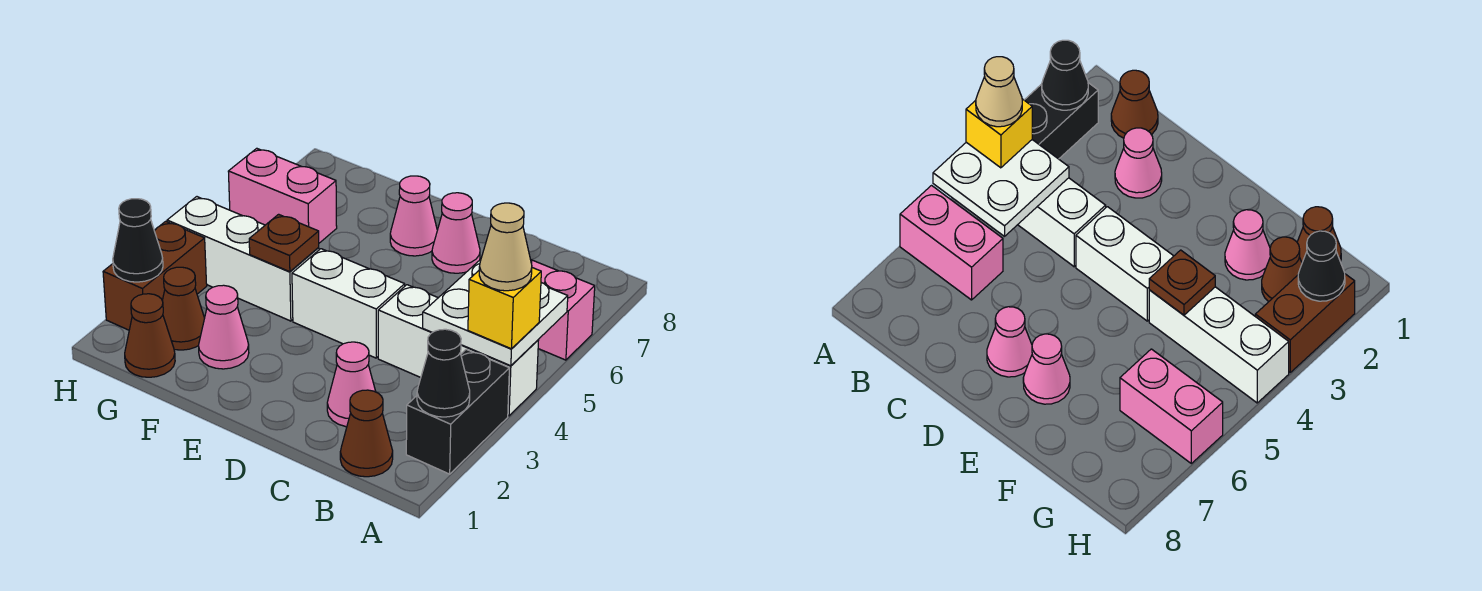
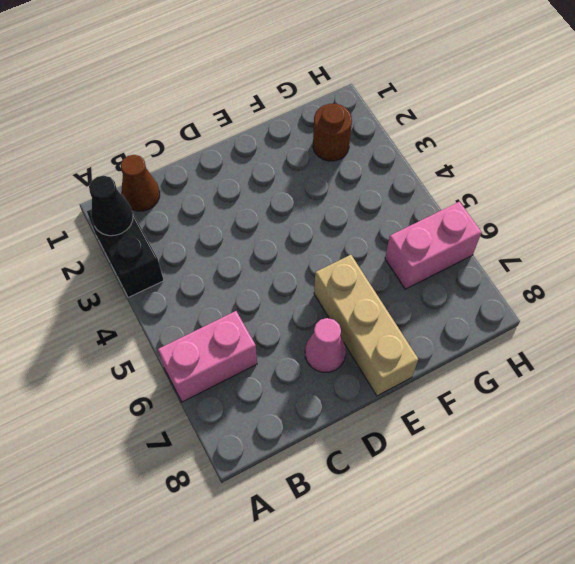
tan brick E6:E8 level 1 -> pink cone E7 level 1
brown round brick G2 level 1 -> brown cone G2 level 1
none -> white brick A4:C4 level 1
none -> pink cone C2 level 1
none -> white brick D4:E4 level 1

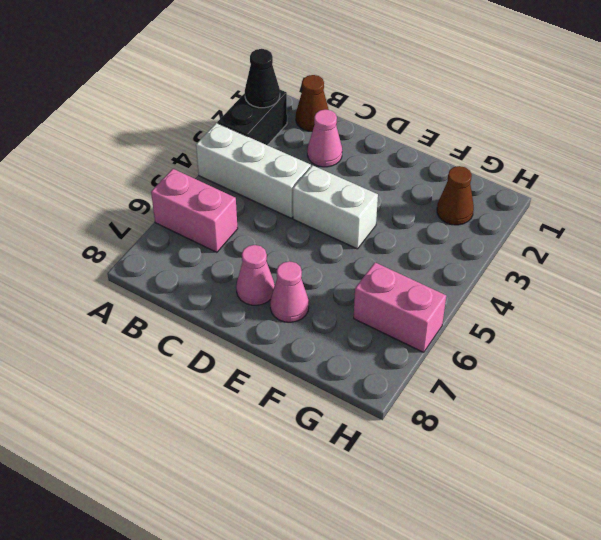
none -> pink cone F2 level 1
none -> white brick F4:H4 level 1
none -> brown cone G1 level 1

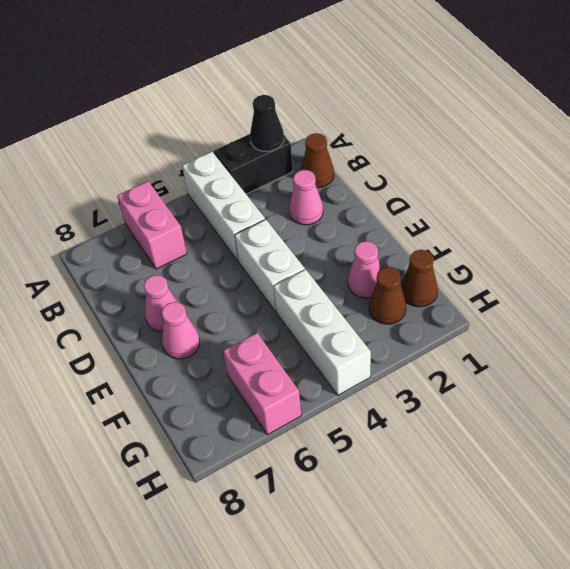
none -> brown brick H2:H3 level 1
none -> white plate A4:B5 level 2
none -> brown plate F4 level 2

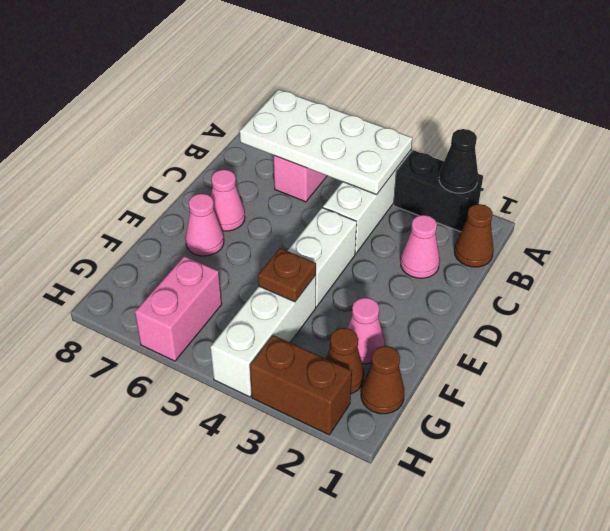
white plate A4:B7 level 2 -> white plate A4:B5 level 2
none -> black cone H2 level 2
none -> yellow brick A4 level 3
none -> tan cone A4 level 4

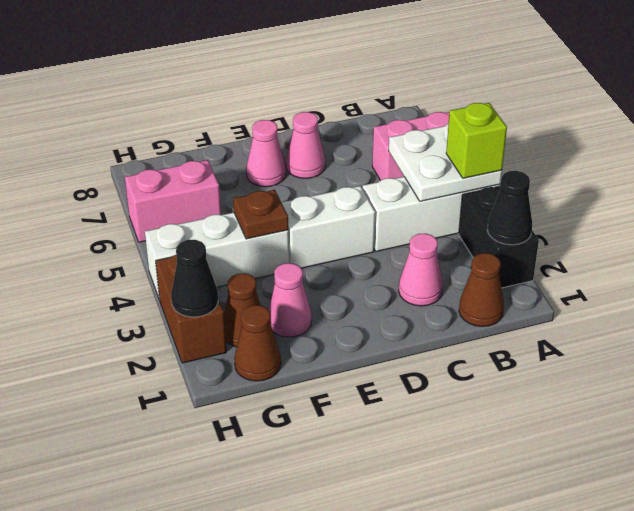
lime brick A4 level 3 -> yellow brick A4 level 3
none -> tan cone A4 level 4

